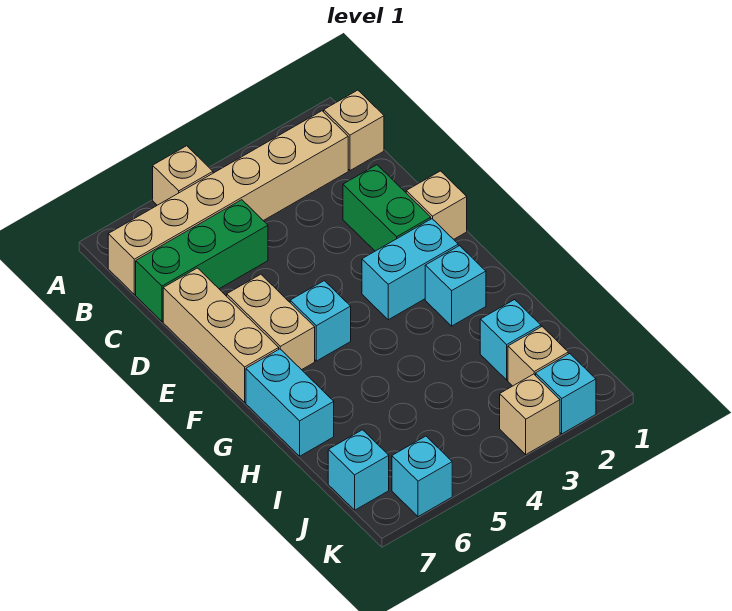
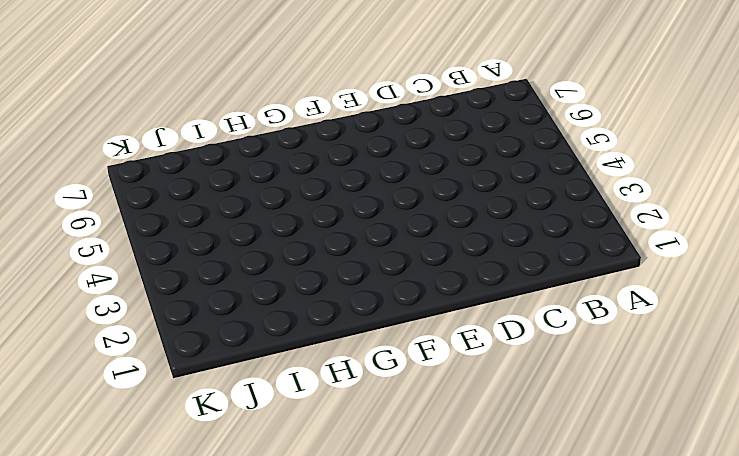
none -> tan brick A5 level 1
none -> tan brick B1 level 1
none -> tan brick B2:B7 level 1

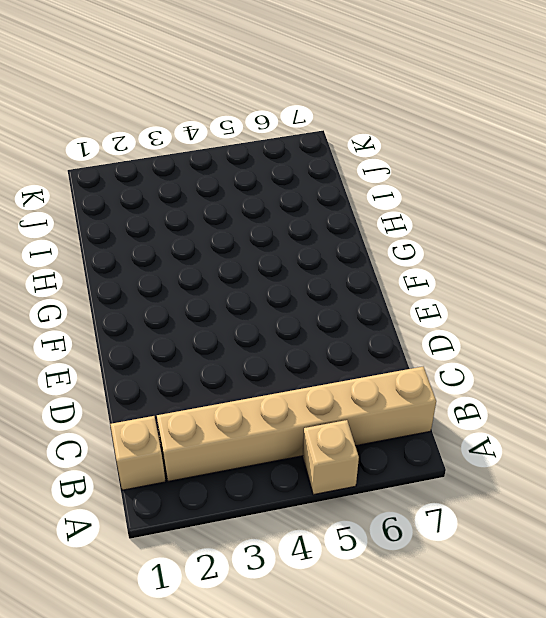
none -> green brick C5:C7 level 1
none -> green brick D2:E2 level 1
none -> tan brick D7:F7 level 1

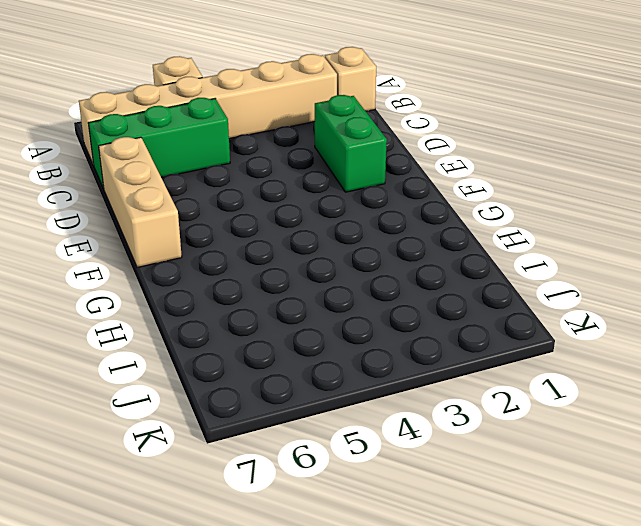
none -> tan brick E1 level 1
none -> tan brick E6:F6 level 1
none -> cyan brick F2:F3 level 1

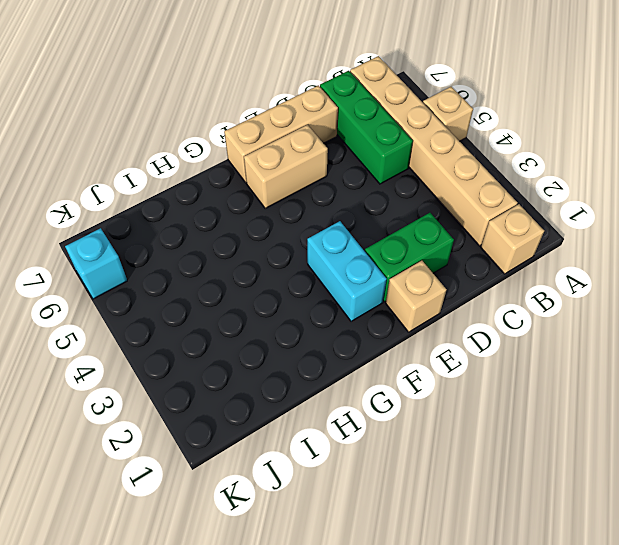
none -> cyan brick F5 level 1
none -> cyan brick G2 level 1
none -> cyan brick G7:H7 level 1

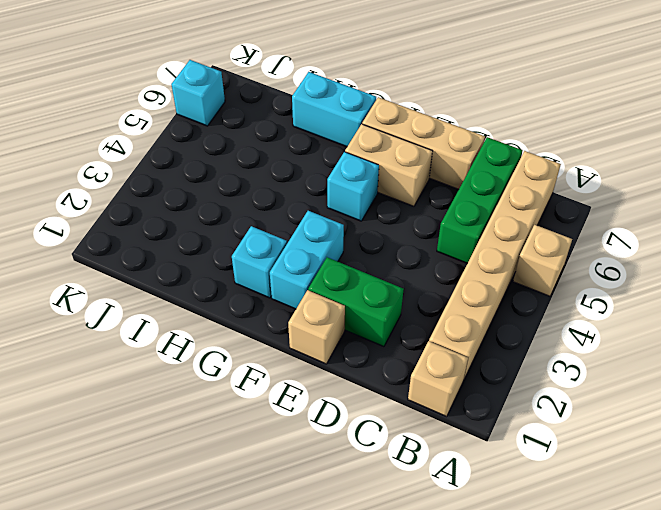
none -> cyan brick I2 level 1
none -> tan brick J2 level 1
none -> cyan brick J7 level 1

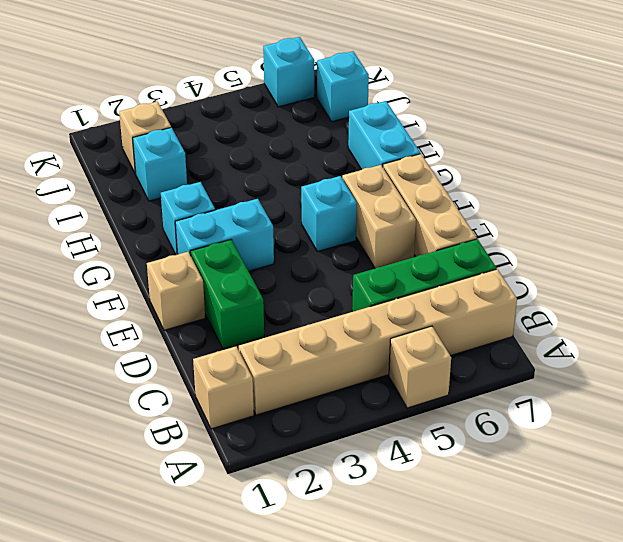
none -> cyan brick K2 level 1
none -> tan brick K3 level 1

